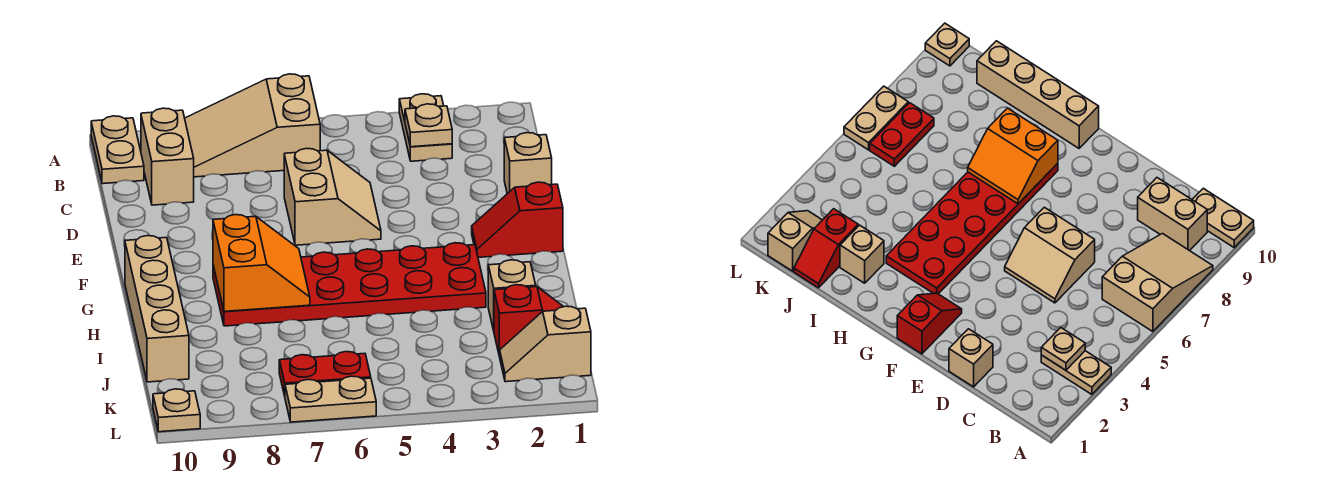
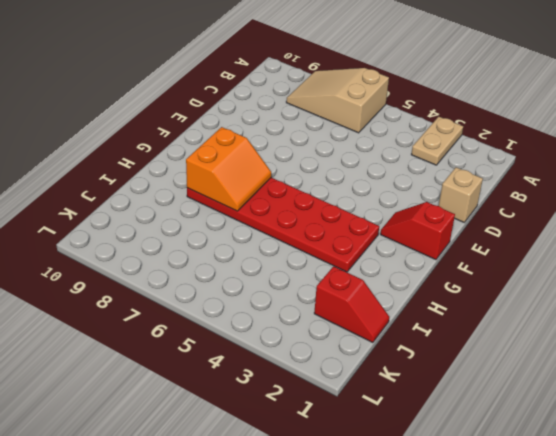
none -> tan plate A10:B10 level 1
none -> tan brick B9:C9 level 1
none -> tan slope D5:E6 level 1 top 6

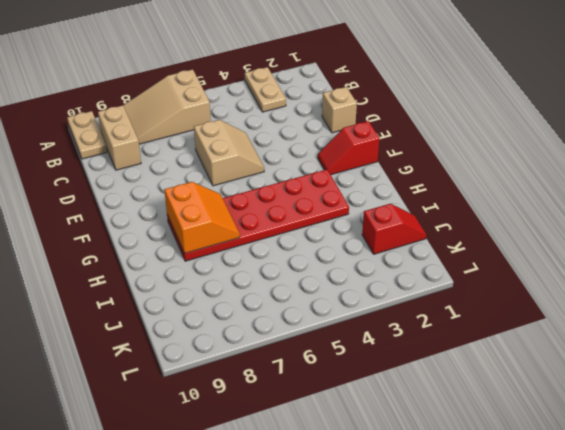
none -> tan brick G10:J10 level 1
none -> tan brick I2 level 1
none -> tan slope K1:K2 level 1 top 1

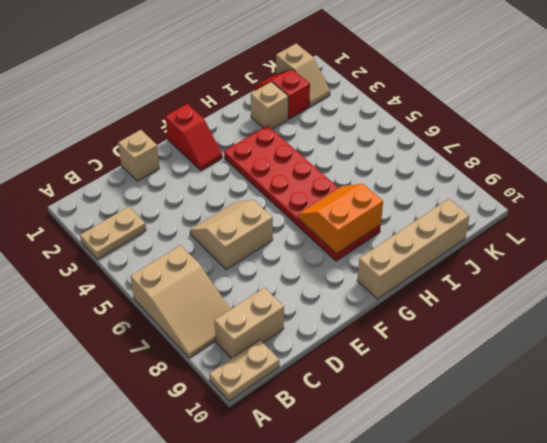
none -> red plate K6:K7 level 1
none -> tan plate L6:L7 level 1
none -> tan plate L10 level 1

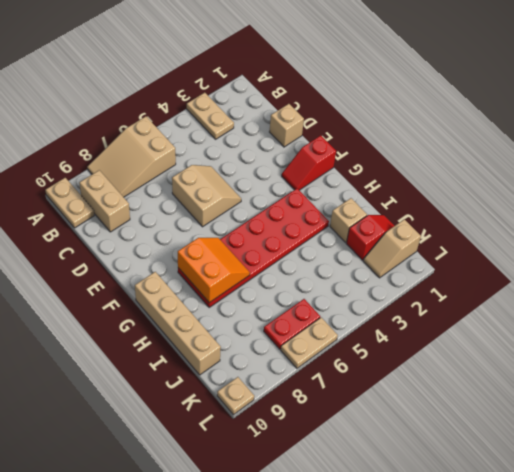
none -> tan plate B3 level 2

